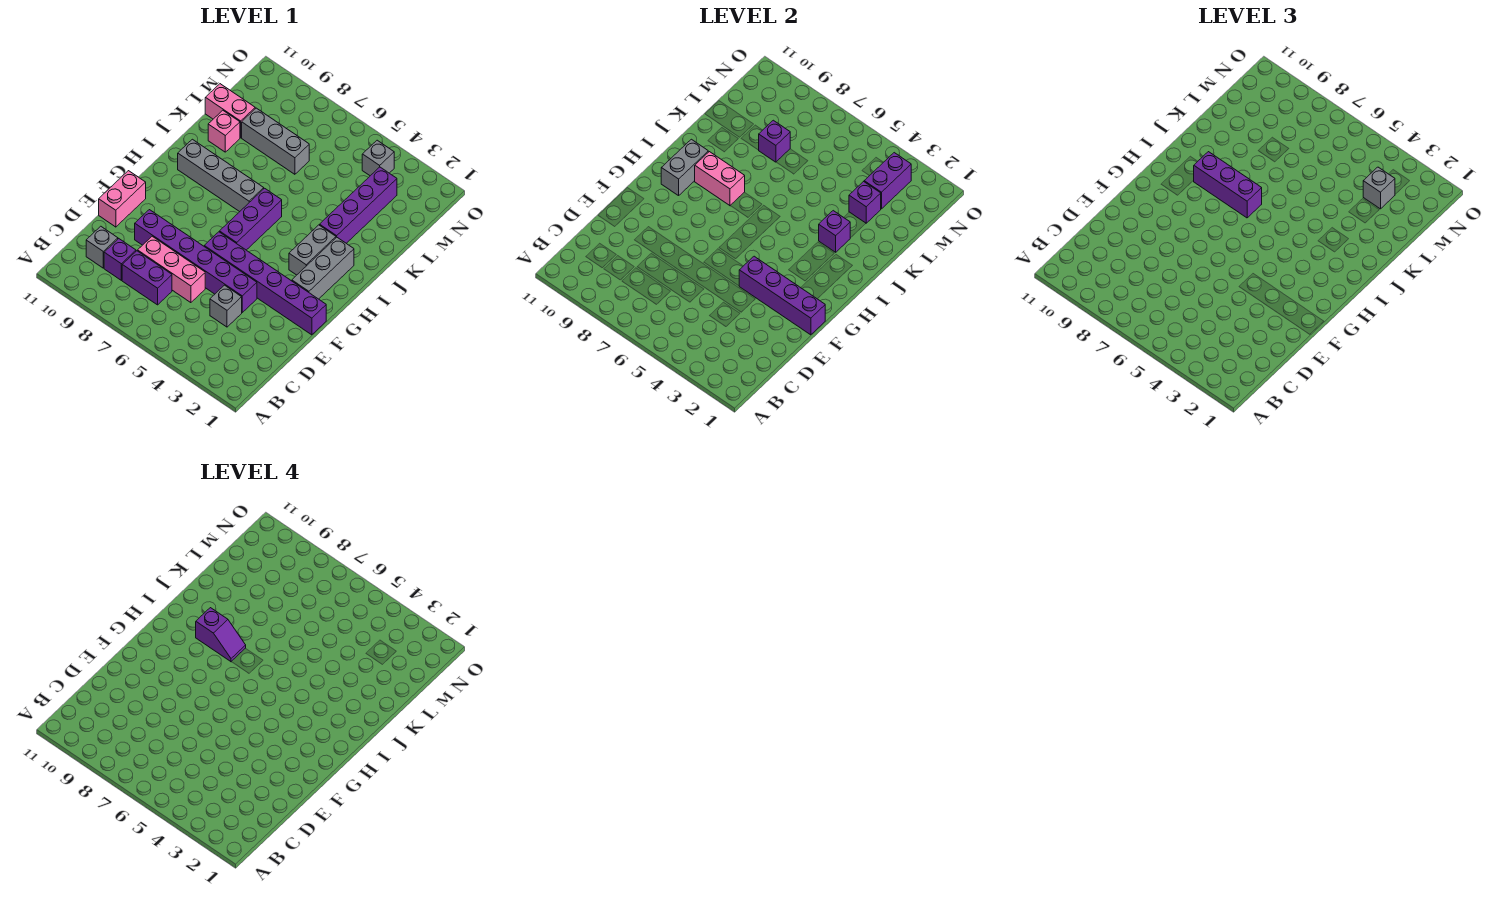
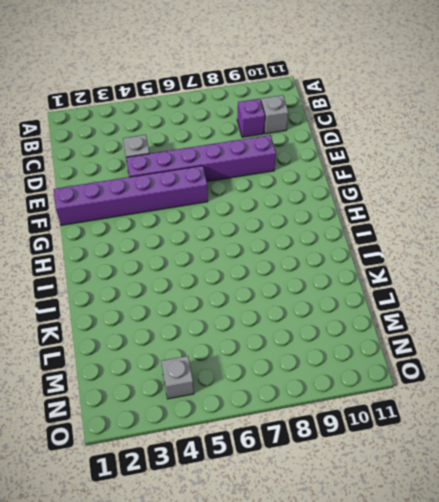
none -> purple brick C7:C8 level 1
none -> pink brick D6:D8 level 1
none -> pink brick E11:F11 level 1

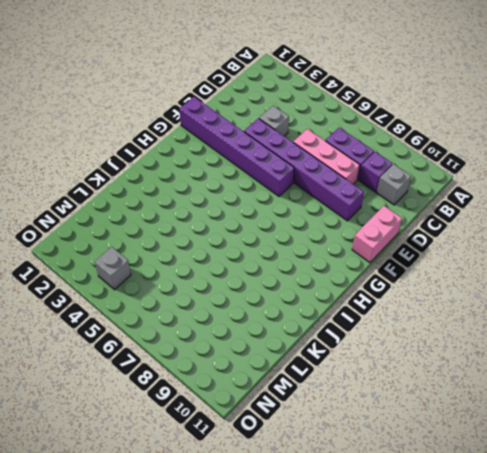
none -> grey brick G2:I2 level 1
none -> purple brick G6:I6 level 1
none -> grey brick H3:I3 level 1

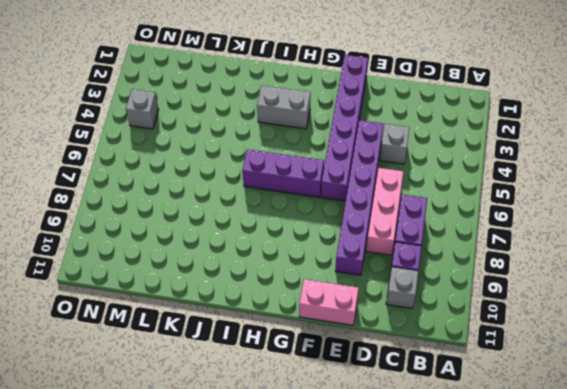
none -> grey brick G2:I2 level 1
none -> grey brick I7:I10 level 1
none -> purple brick J3:M3 level 1

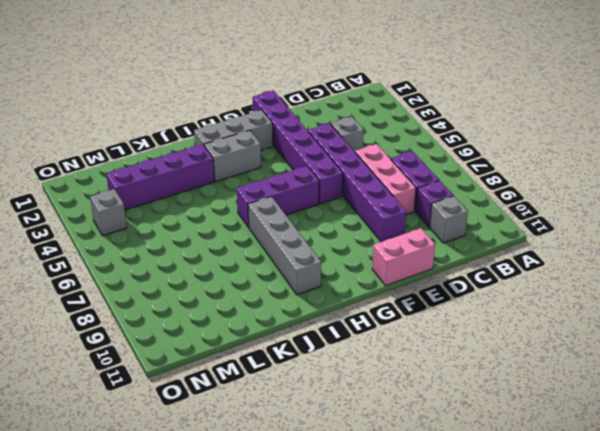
none -> pink brick K10 level 1
none -> grey brick L7:L9 level 1
none -> pink brick L10:L11 level 1

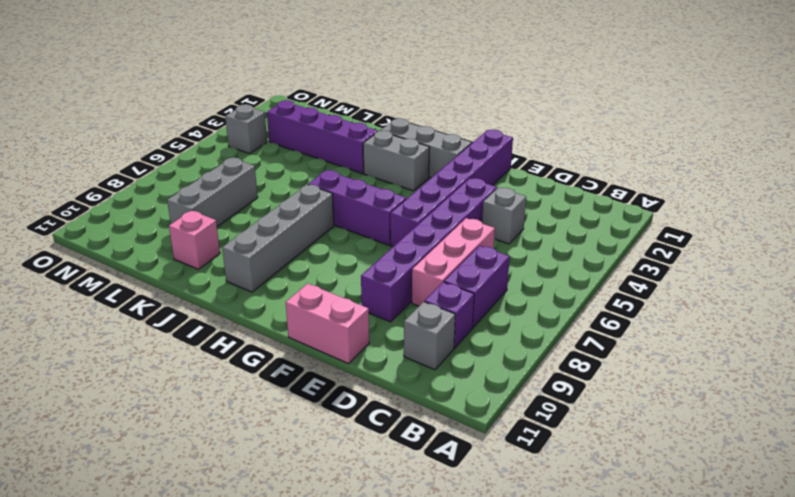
none -> pink brick L10:L11 level 1
none -> purple brick F1:F4 level 2
none -> grey brick H10:I10 level 2

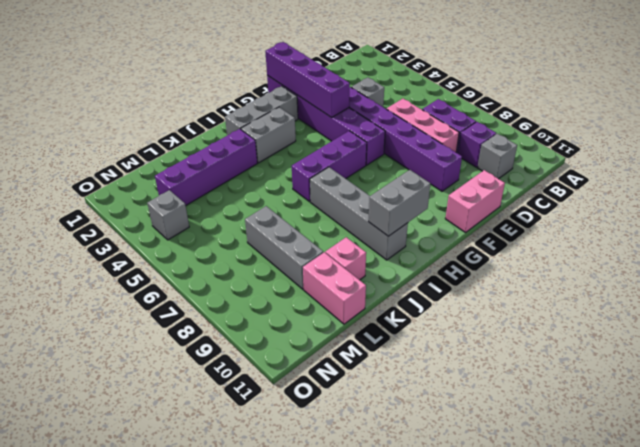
none -> pink brick I8:I9 level 2
none -> purple brick J3 level 2
none -> purple brick L3 level 2

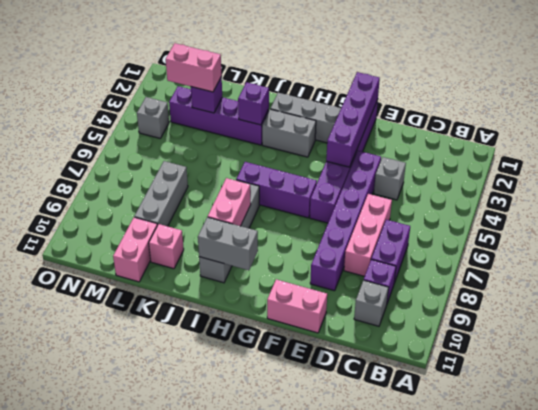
pink brick L3:M3 level 3 -> grey brick M3 level 3
none -> purple brick L8 level 2
none -> purple brick M3:N3 level 2
none -> purple brick I7:I9 level 3

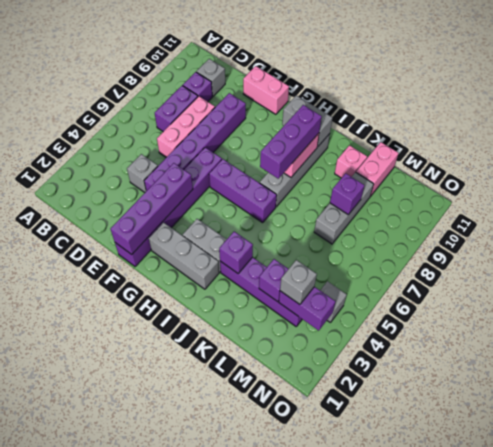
none -> purple slope I8:I9 level 4 top 9

